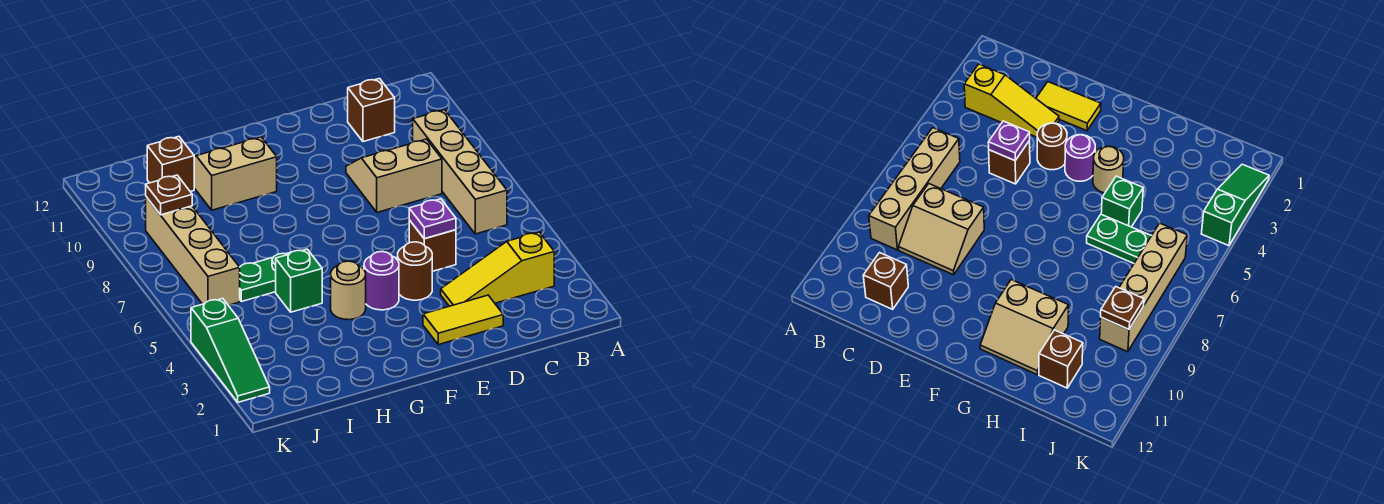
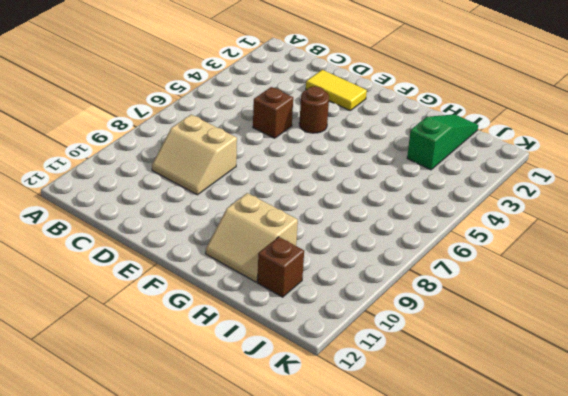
green slope I1:I3 level 1 top 3 -> green slope K2:K4 level 1 top 4
none -> yellow slope B3:D3 level 1 top B
none -> tan brick B6:B9 level 1
none -> brown brick C11 level 1

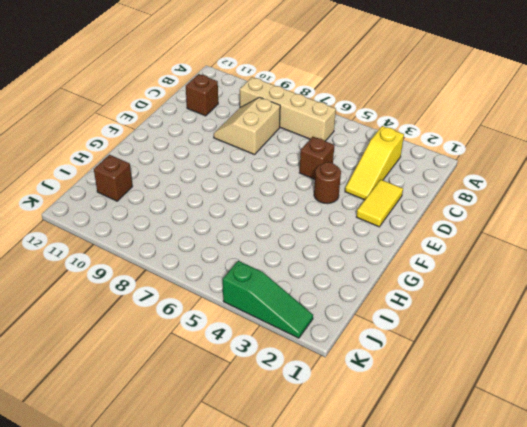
none -> purple round brick F4 level 1
none -> tan round brick G4 level 1
none -> tan slope G10:H11 level 1 top 10

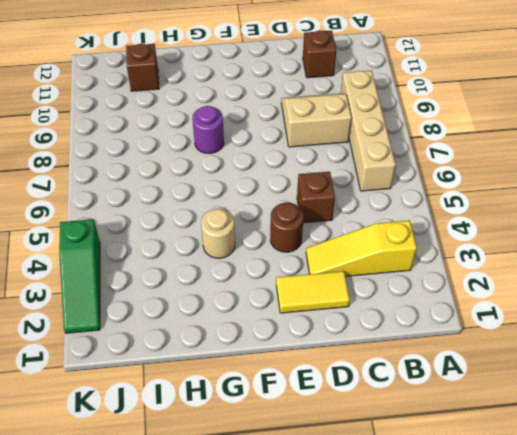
purple round brick G8 level 1 -> purple round brick F4 level 1
none -> tan slope G10:H11 level 1 top 10
none -> green brick H5 level 1
none -> green plate H6:I6 level 1

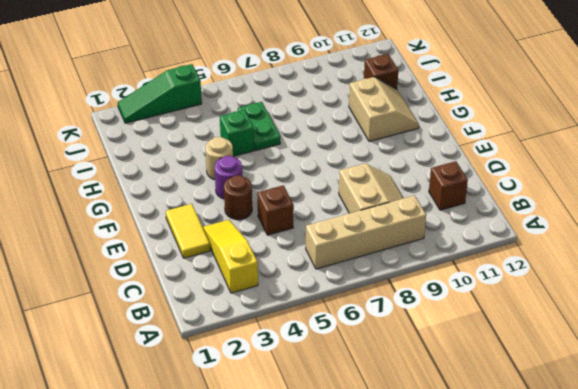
none -> tan brick J6:J9 level 1
none -> purple plate D5 level 2
none -> brown plate J9 level 2

